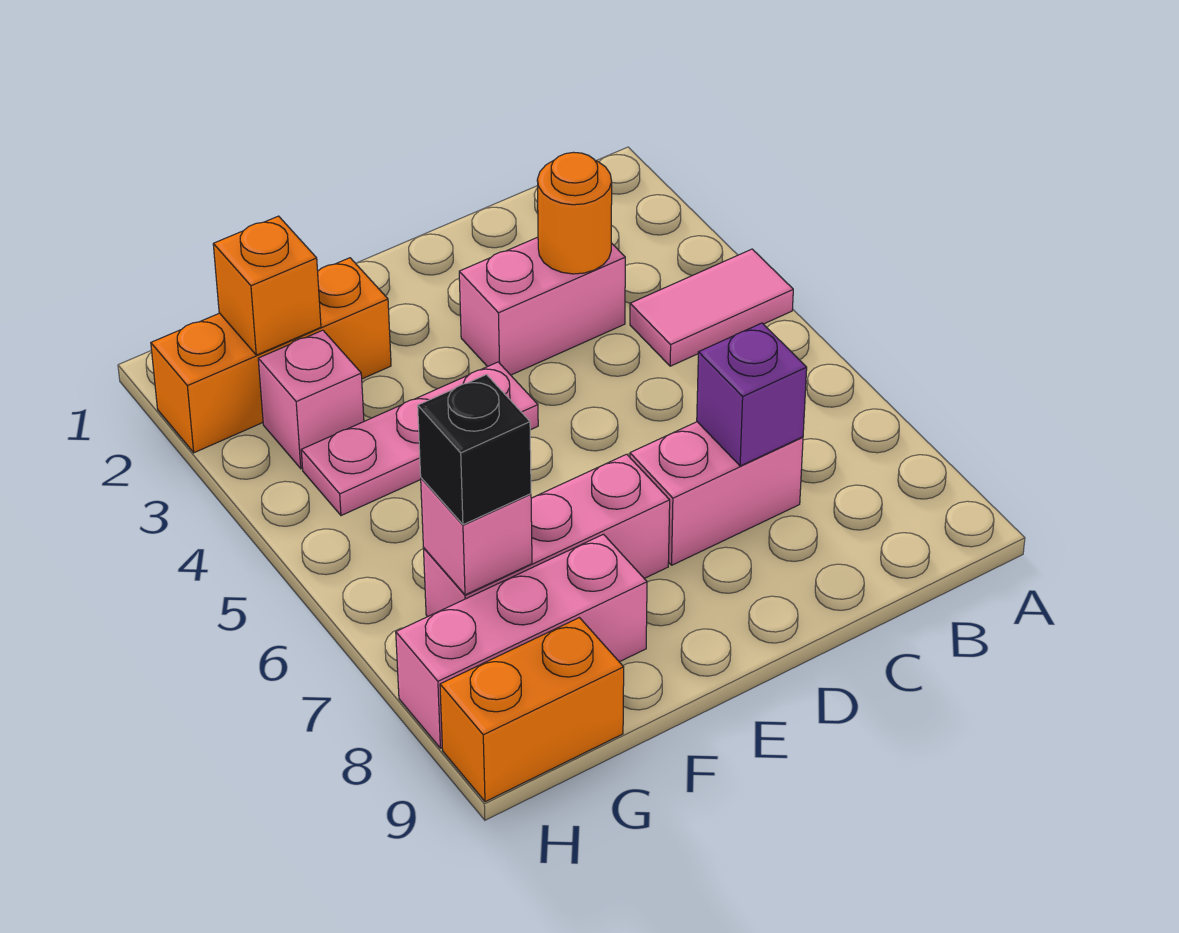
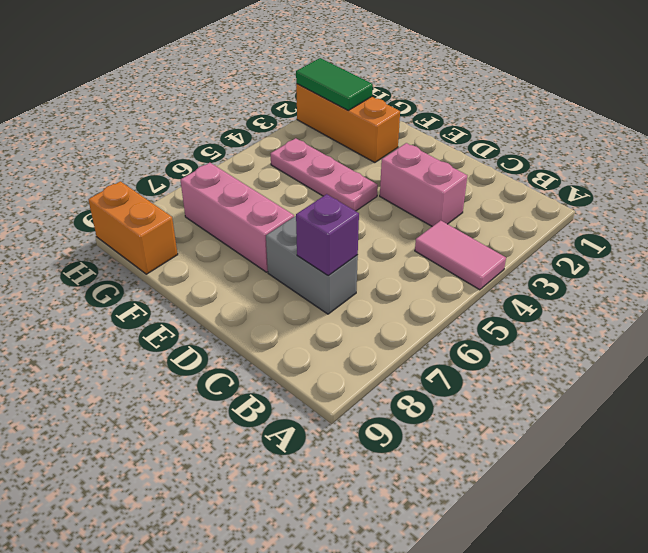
grey brick C7:D7 level 1 -> pink brick C7:D7 level 1
green tile G2:H2 level 2 -> orange brick G2 level 2
none -> pink brick F8:H8 level 1
none -> pink brick G3 level 1
none -> orange round brick C3 level 2

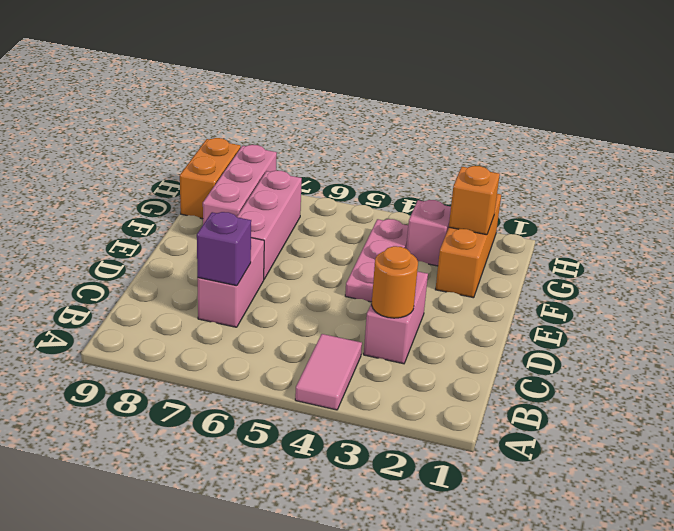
none -> pink brick G7 level 2
none -> black brick G7 level 3

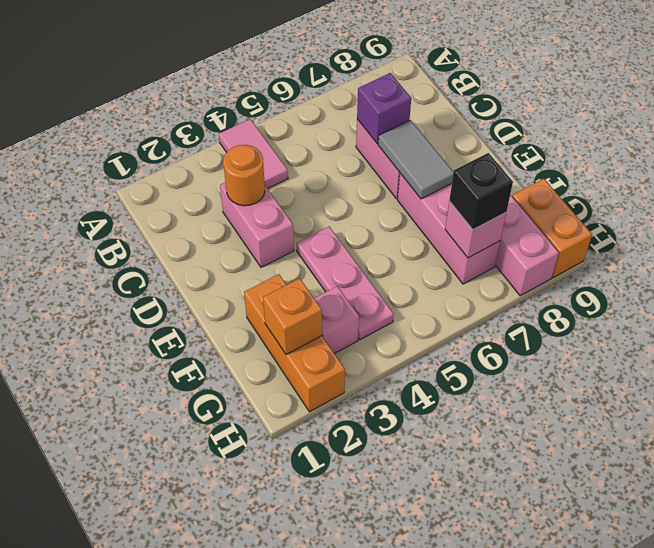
grey tile D7:E7 level 2 -> none

